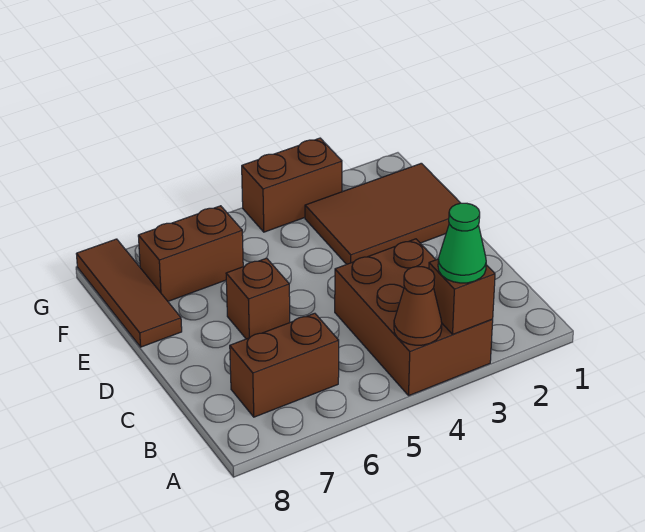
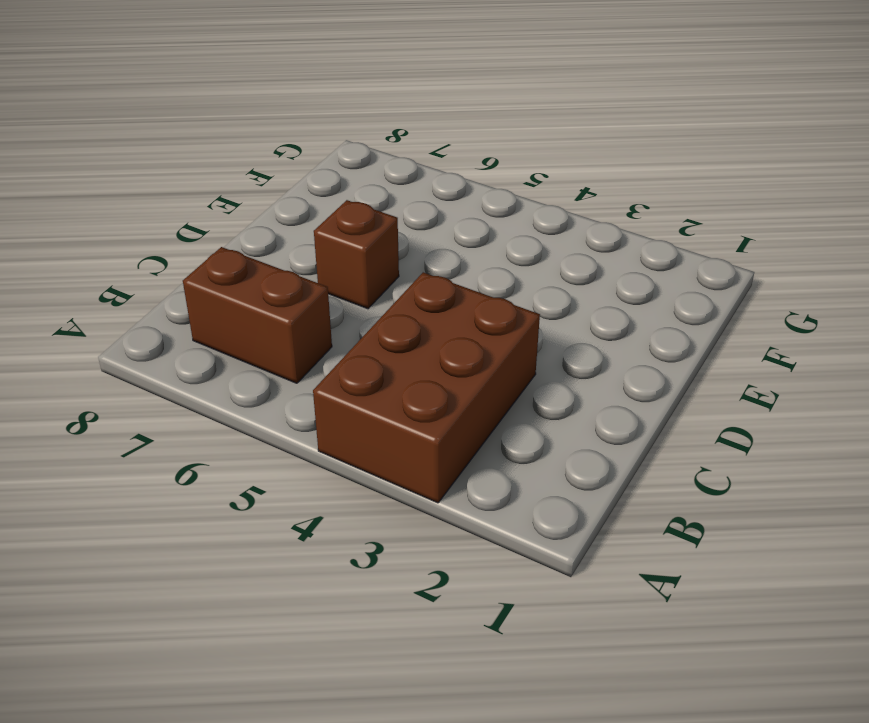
none -> brown tile E1:F3 level 1
none -> brown tile E8:G8 level 1

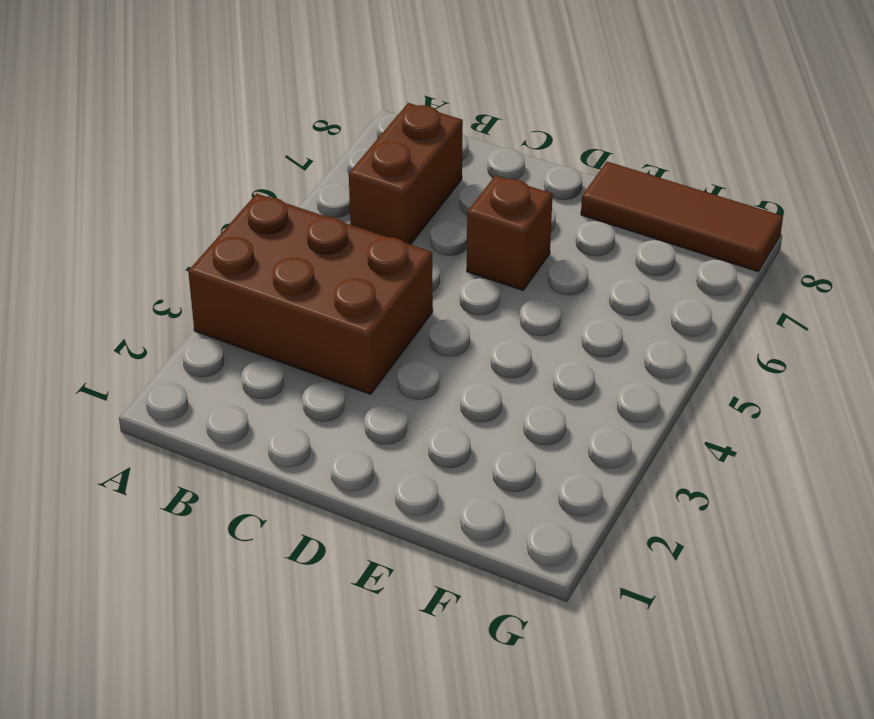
none -> brown tile E1:F3 level 1
none -> brown brick F6:F7 level 1

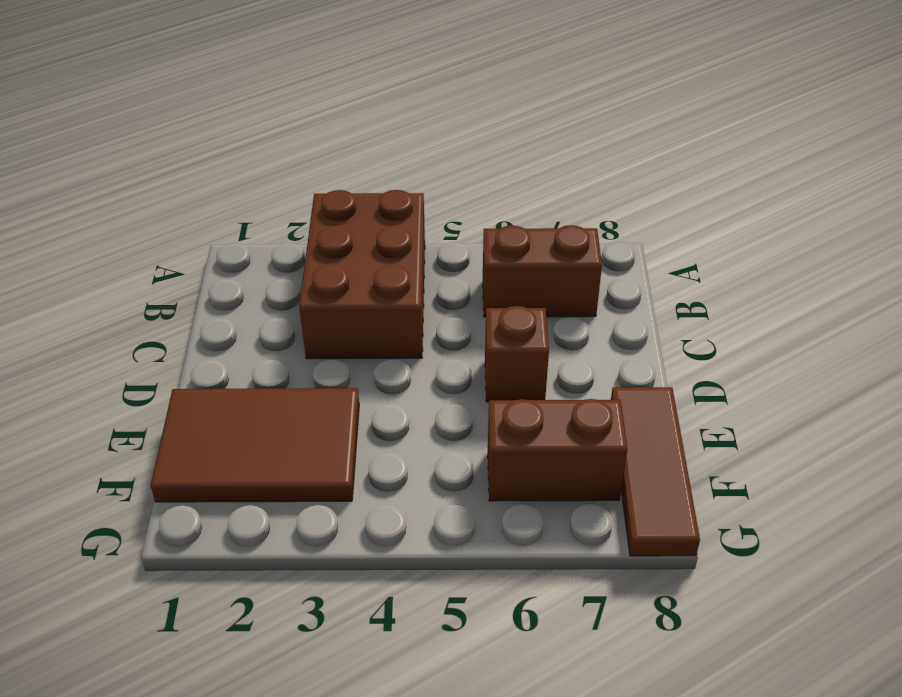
none -> brown brick G3:G4 level 1
none -> brown brick A3 level 2

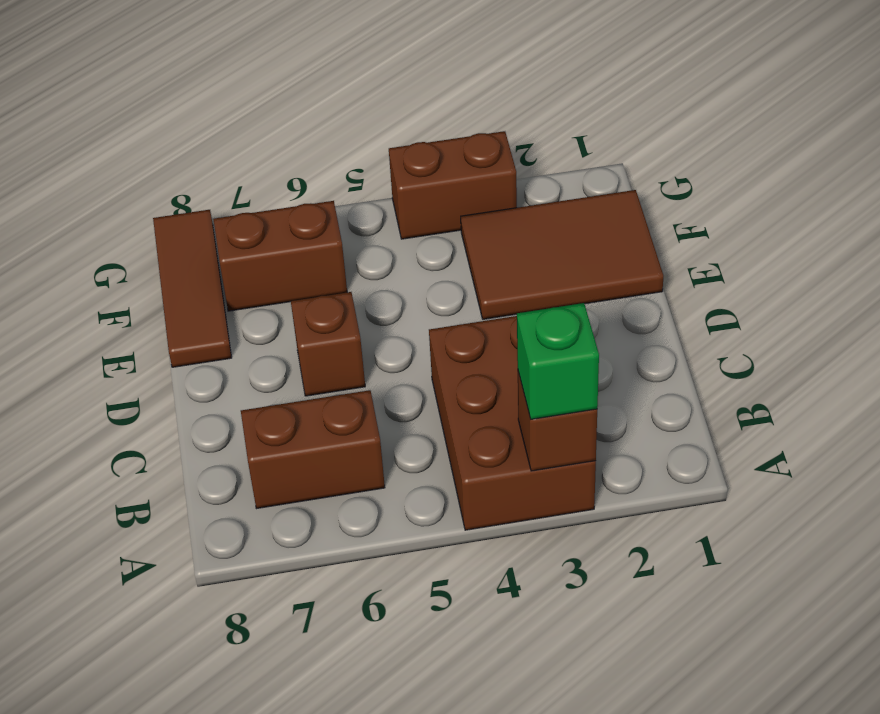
green brick A3 level 3 -> green cone A3 level 3
none -> brown cone A4 level 2

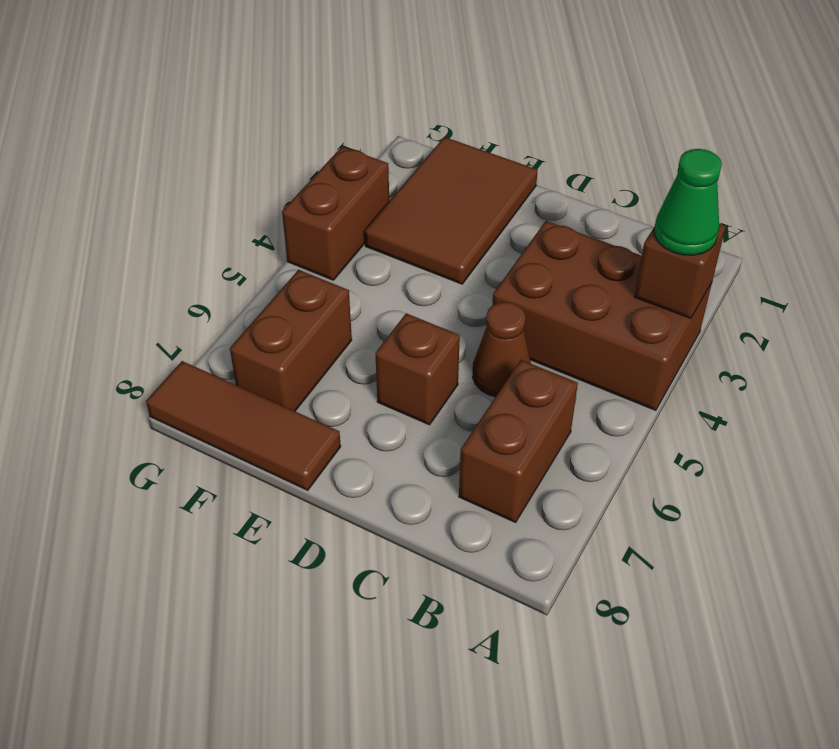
brown cone C5 level 1 -> brown cone A4 level 2

